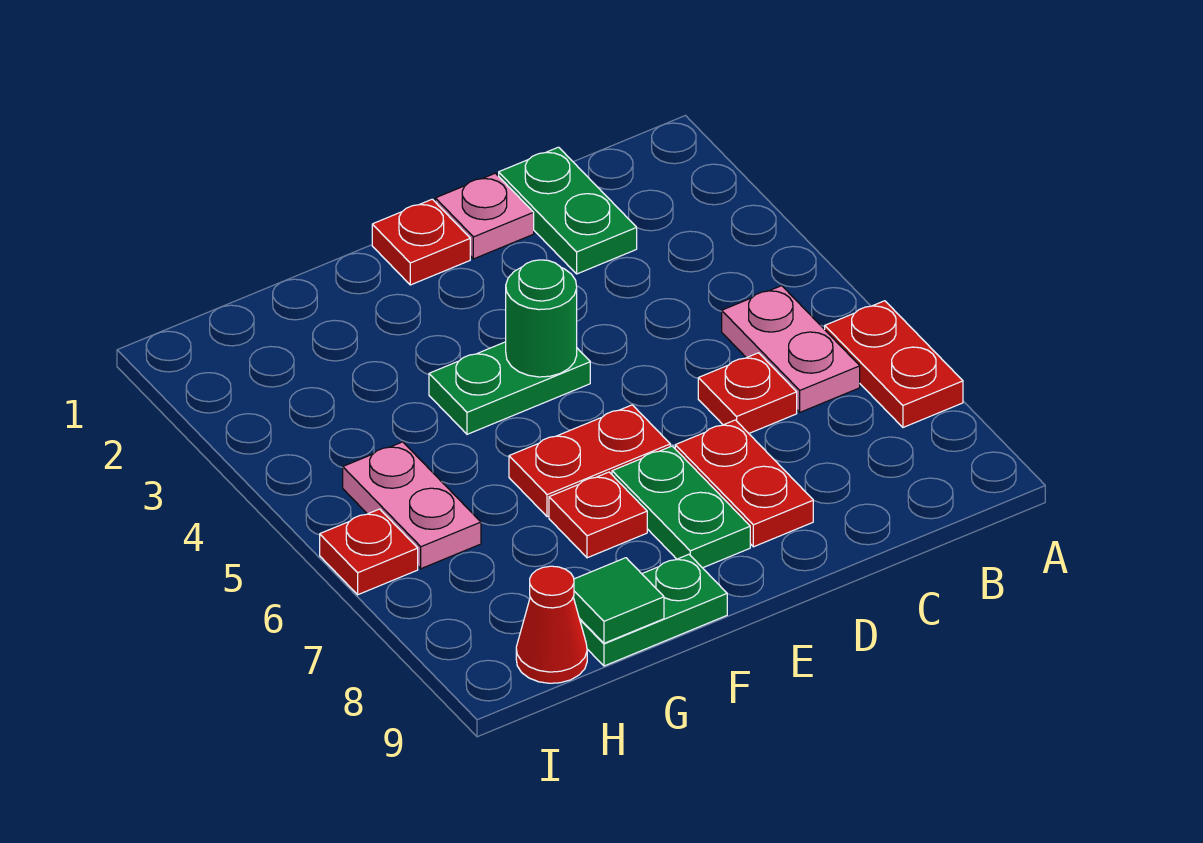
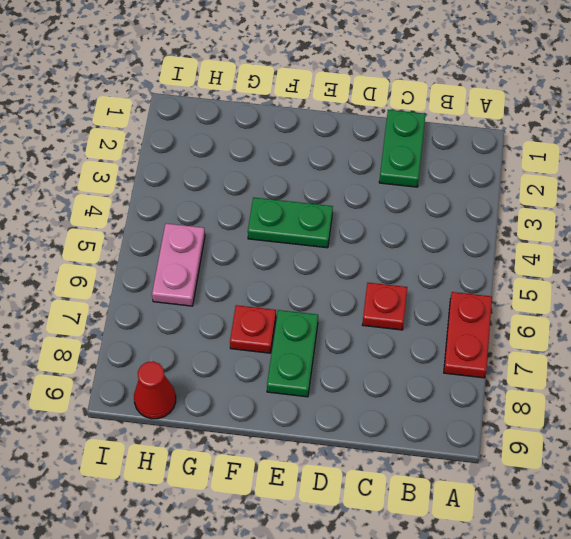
none -> pink plate B5:B6 level 1
none -> pink plate D1 level 1
none -> red plate D7:D8 level 1

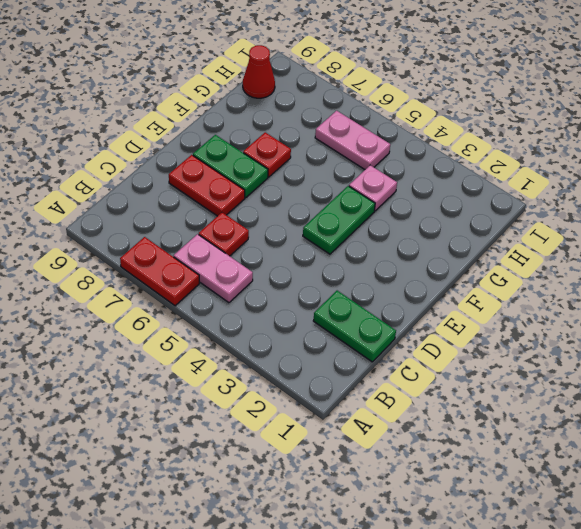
pink plate G4 level 1 -> pink plate D1 level 1
none -> red plate E1 level 1
none -> red plate E6:F6 level 1
none -> green plate F9:G9 level 1

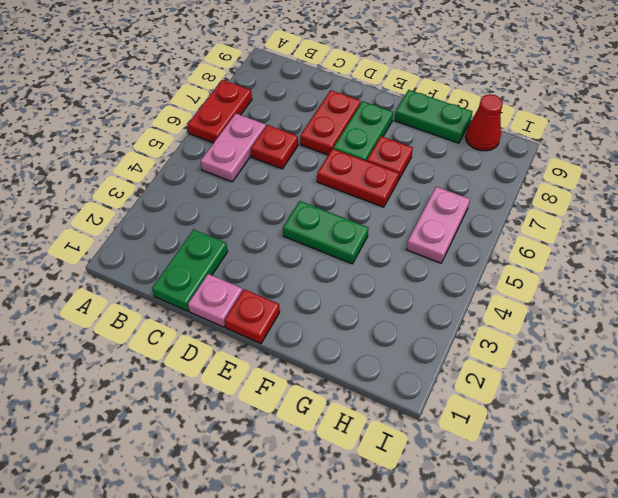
none -> red plate I6 level 1
none -> green round brick E4 level 2
none -> green tile G9 level 2

